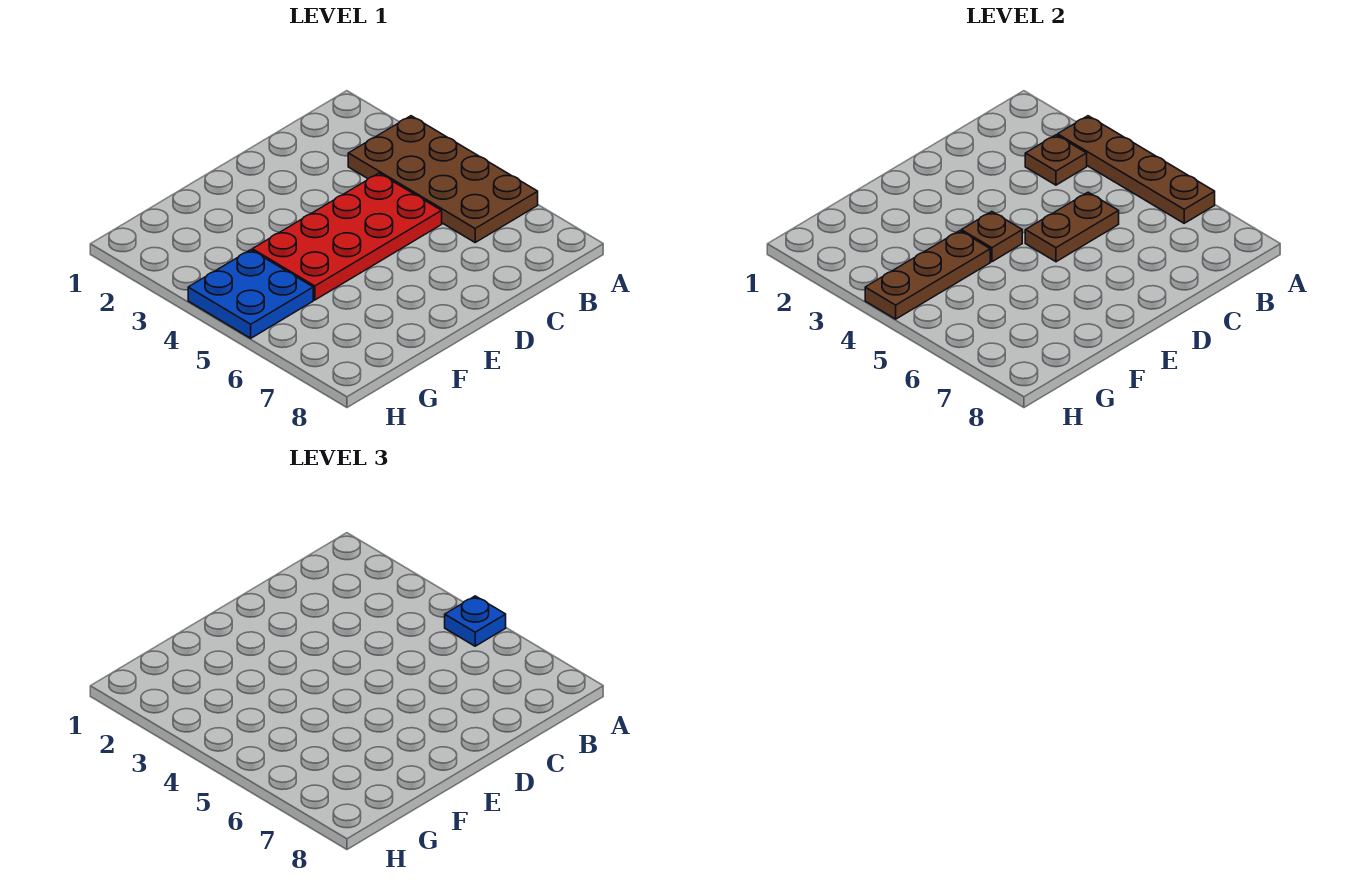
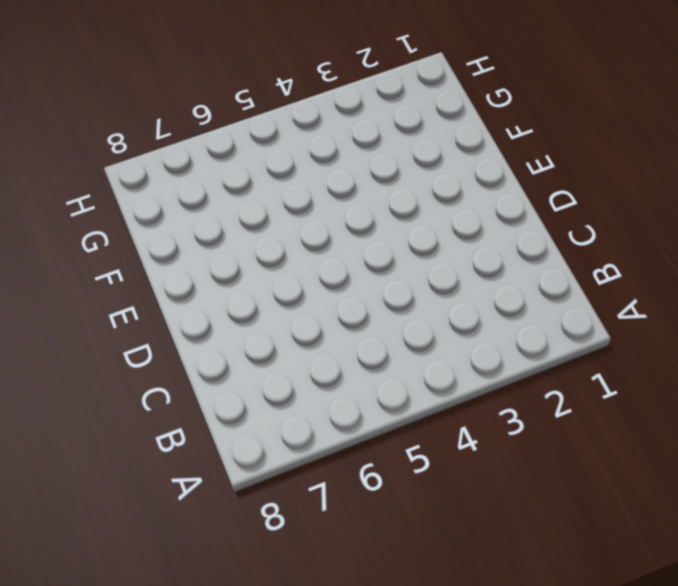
none -> brown plate A3:B6 level 1
none -> red plate C4:F5 level 1

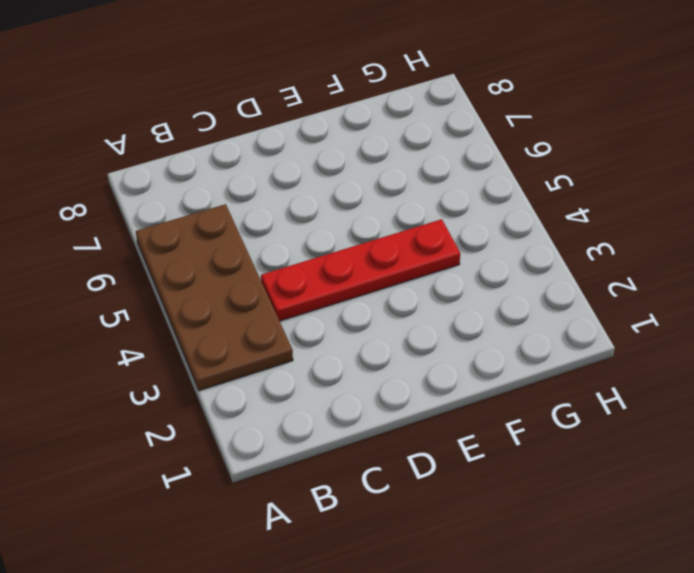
red plate C4:F4 level 1 -> red plate C4:F5 level 1
none -> blue plate G4:H5 level 1
none -> brown plate A3:A6 level 2

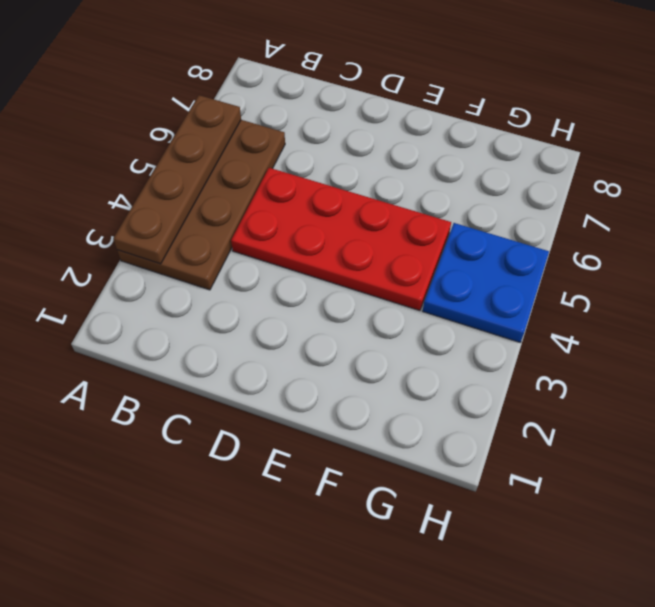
none -> brown plate B3 level 2
none -> brown plate C5:D5 level 2

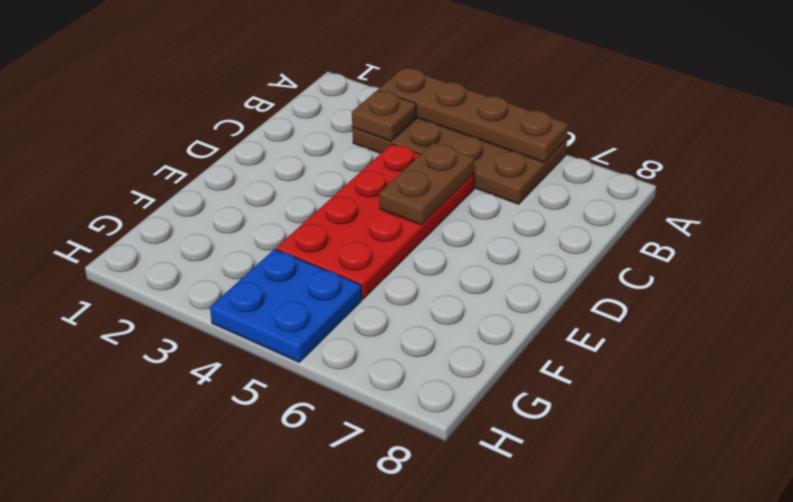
none -> brown plate E4 level 2
none -> brown plate F4:H4 level 2

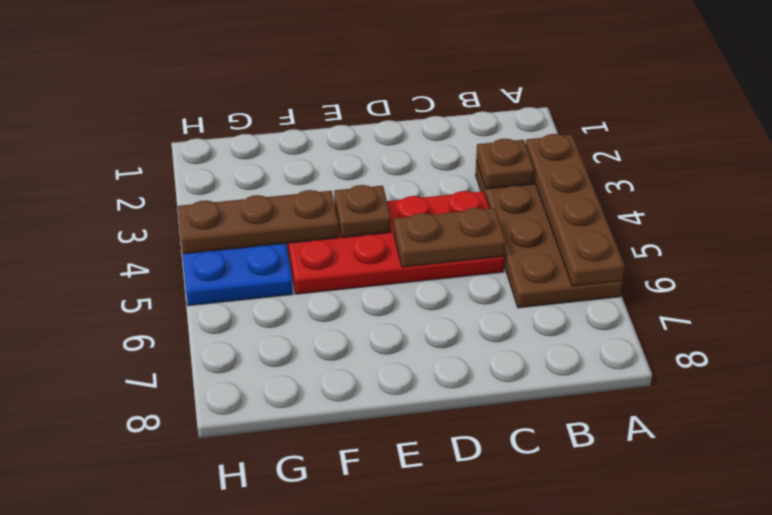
none -> blue plate A5 level 3

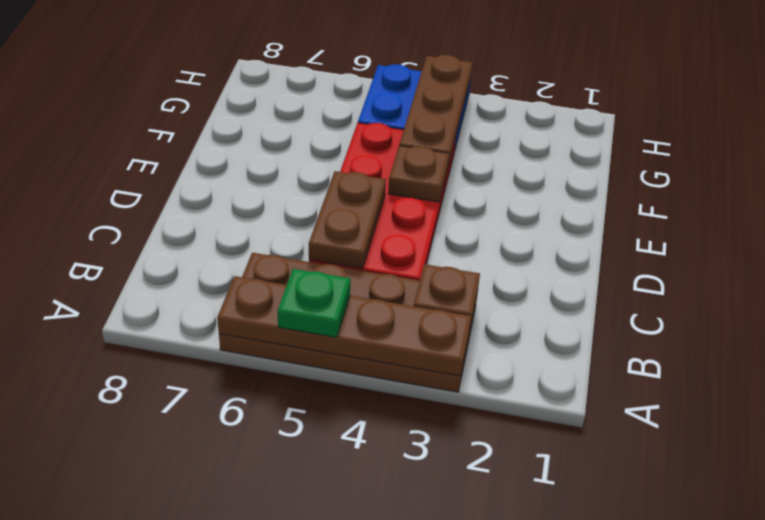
green plate A5 level 3 -> blue plate A5 level 3

